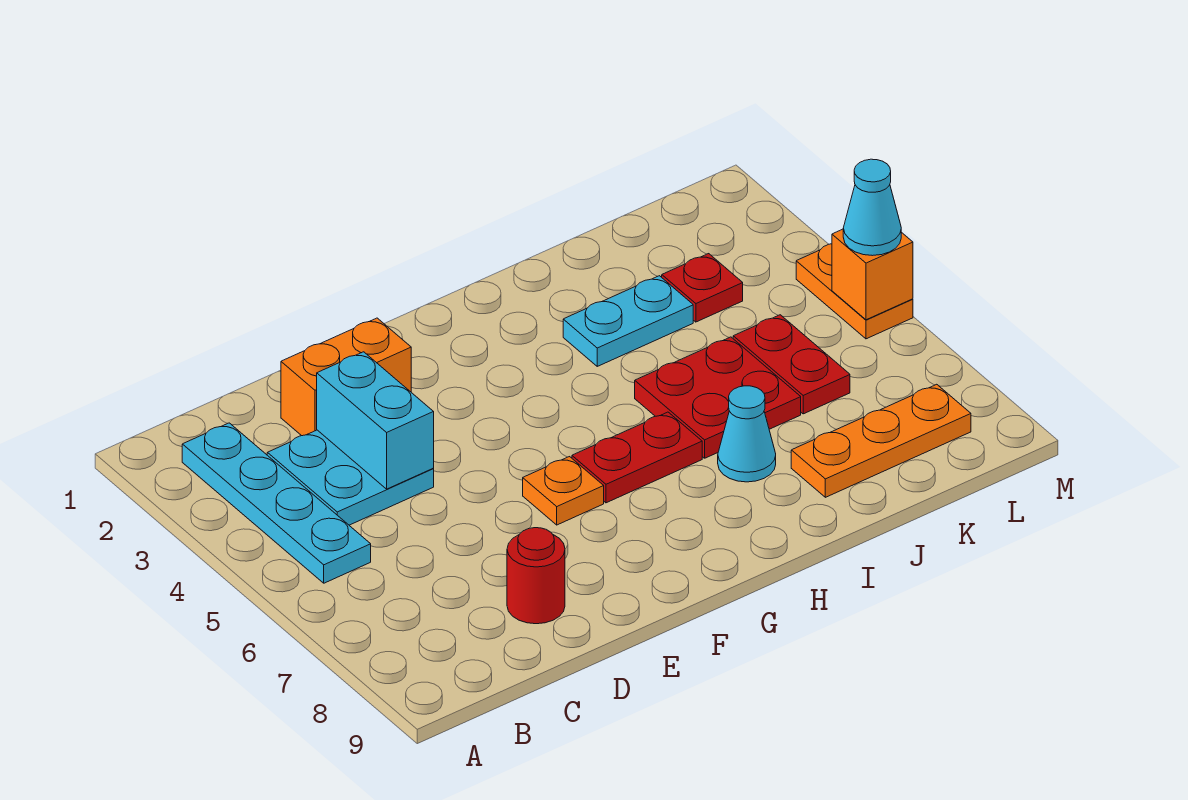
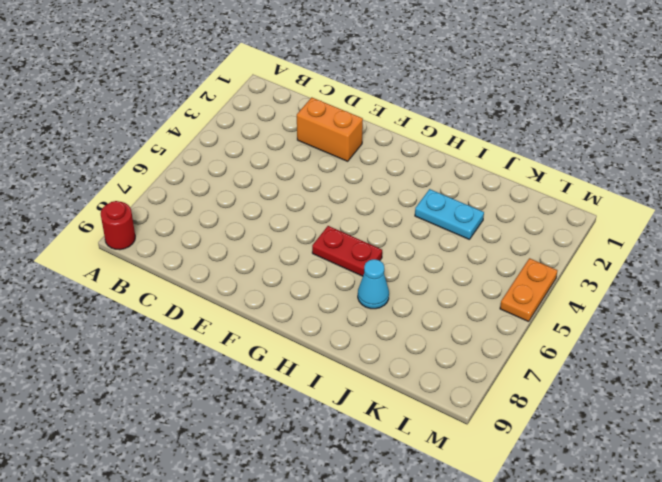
red round brick A9 level 1 -> red round brick D8 level 1
none -> cyan plate B2:B5 level 1
none -> cyan plate C3:D4 level 1
none -> orange plate F6 level 1

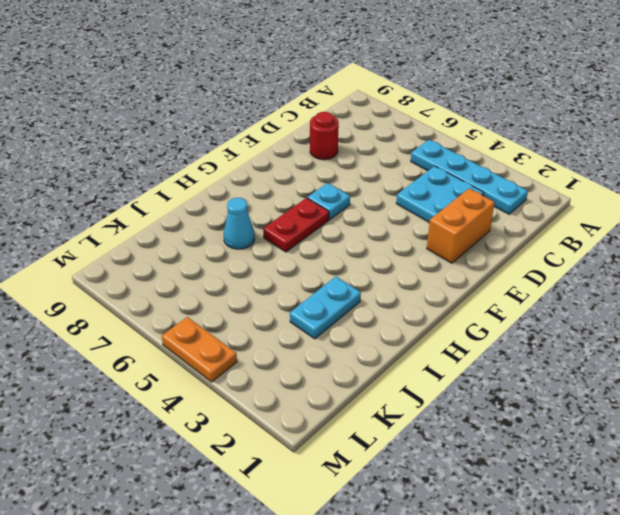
cyan plate F6 level 1 -> orange plate F6 level 1
none -> red plate I5:J6 level 1
none -> orange plate J8:L8 level 1
none -> red plate K3 level 1

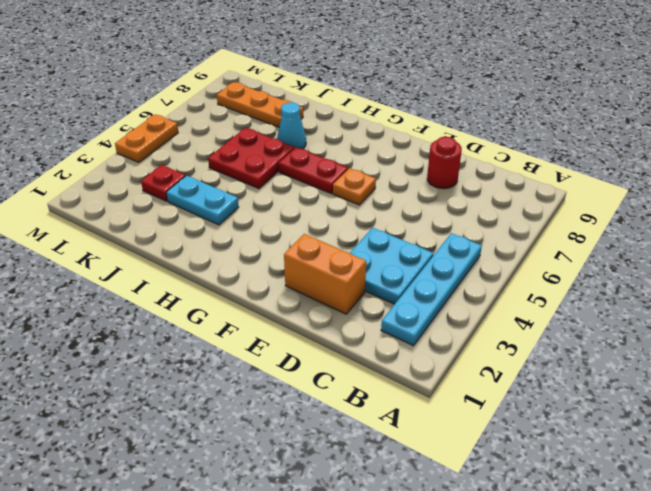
none -> red plate K5:K6 level 1
none -> cyan brick D3:D4 level 2
none -> orange brick M5 level 2

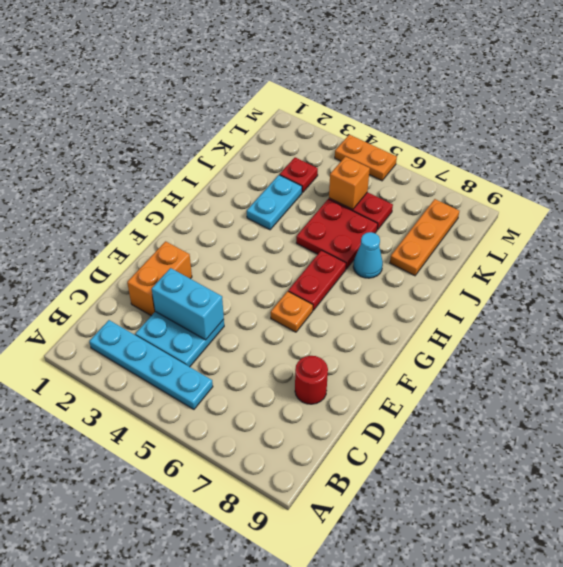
orange brick K5 level 2 -> orange brick M5 level 2
none -> cyan cone M5 level 3

